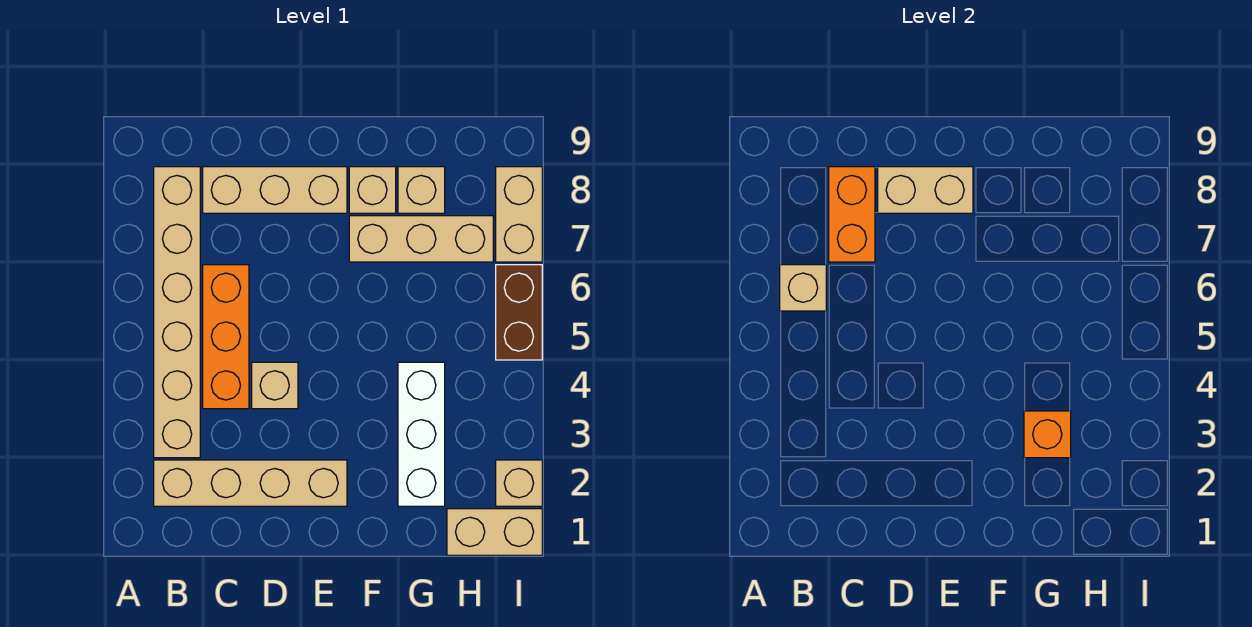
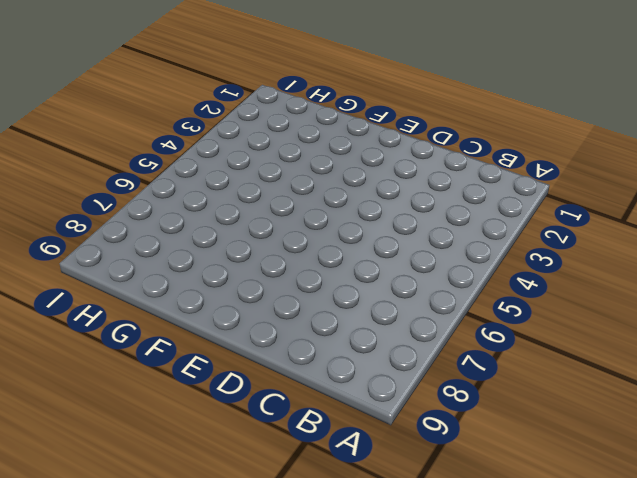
none -> tan brick B2:E2 level 1
none -> tan brick B3:B8 level 1
none -> orange brick C4:C6 level 1

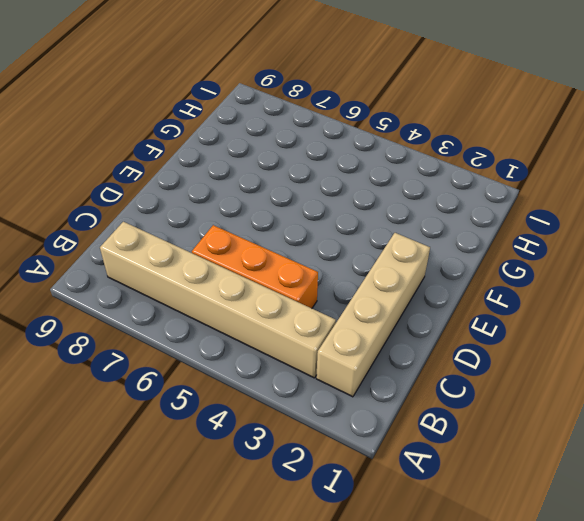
none -> tan brick C8:E8 level 1
none -> tan brick D4 level 1
none -> tan brick F7:H7 level 1

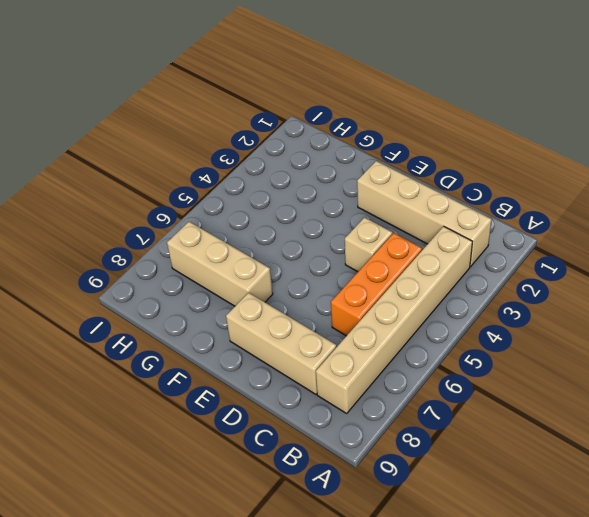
none -> tan brick F8 level 1
none -> white brick G2:G4 level 1
none -> tan brick G8 level 1

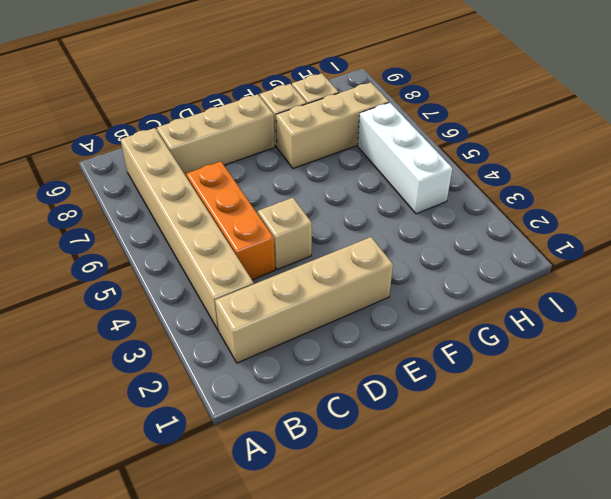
white brick H4:H6 level 1 -> white brick G2:G4 level 1
none -> tan brick H1:I1 level 1
none -> tan brick I2 level 1
none -> brown brick I5:I6 level 1

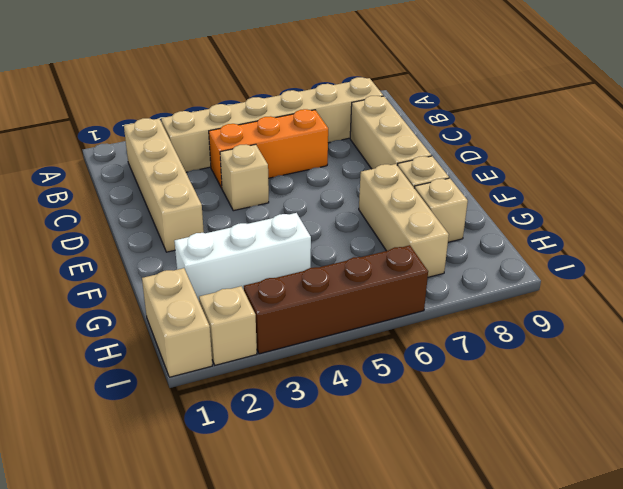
brown brick I3:I6 level 1 -> brown brick I5:I6 level 1
none -> tan brick I7:I8 level 1
none -> tan brick B6 level 2
none -> orange brick C7:C8 level 2

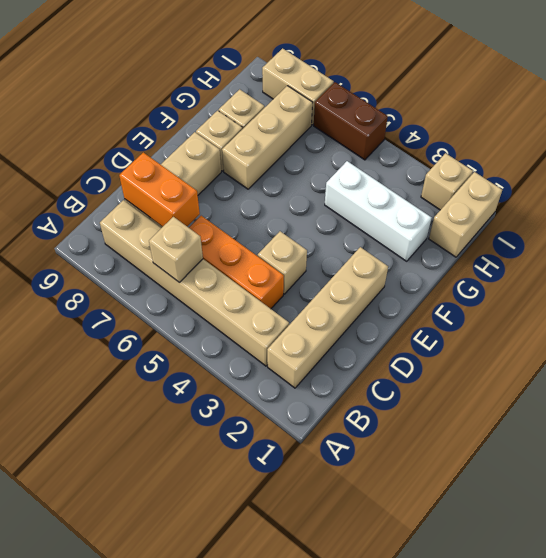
none -> tan brick D8:E8 level 2
none -> orange brick G3 level 2

